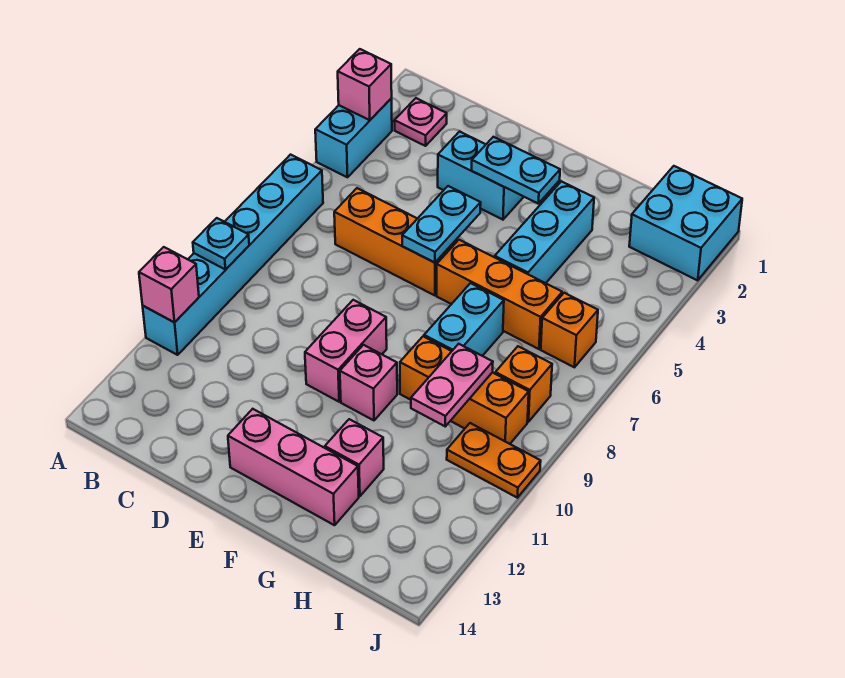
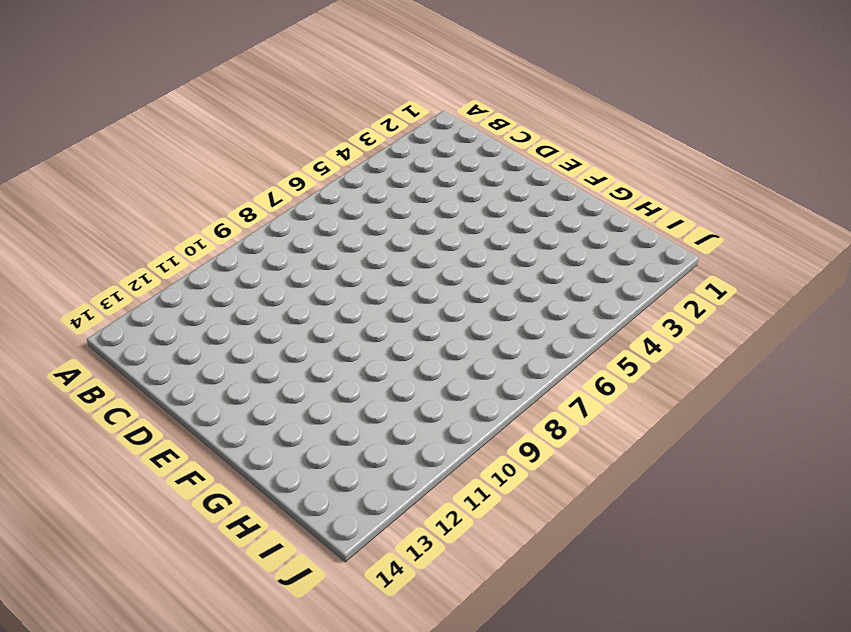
none -> cyan brick A3:A4 level 1
none -> cyan brick A6:A11 level 1
none -> pink plate B2 level 1

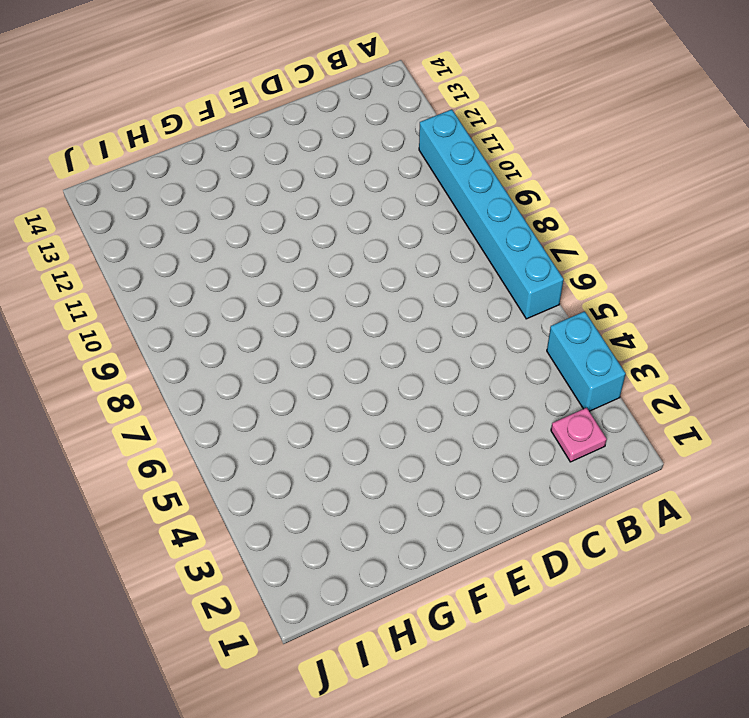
none -> orange brick C6:E6 level 1
none -> cyan brick D3:E3 level 1
none -> pink brick E9:E10 level 1

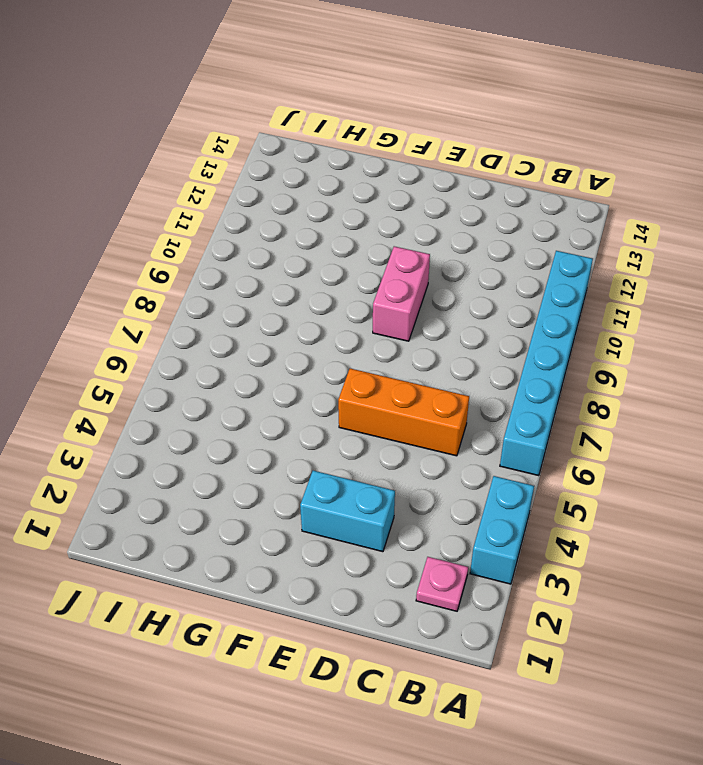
none -> pink brick E13:G13 level 1
none -> orange brick F6:H6 level 1
none -> pink brick F10 level 1

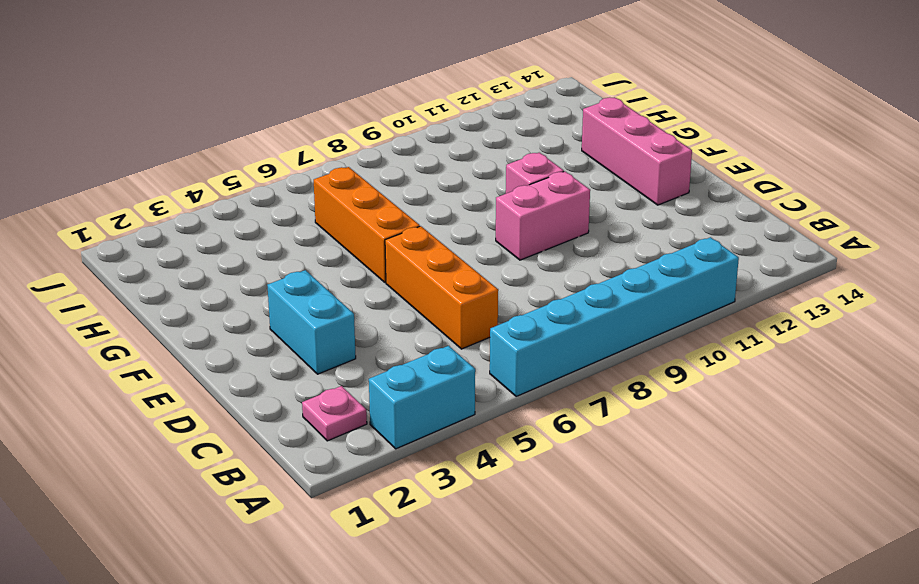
none -> cyan brick G3:G5 level 1
none -> cyan brick G7:G8 level 1
none -> orange brick G9:I9 level 1

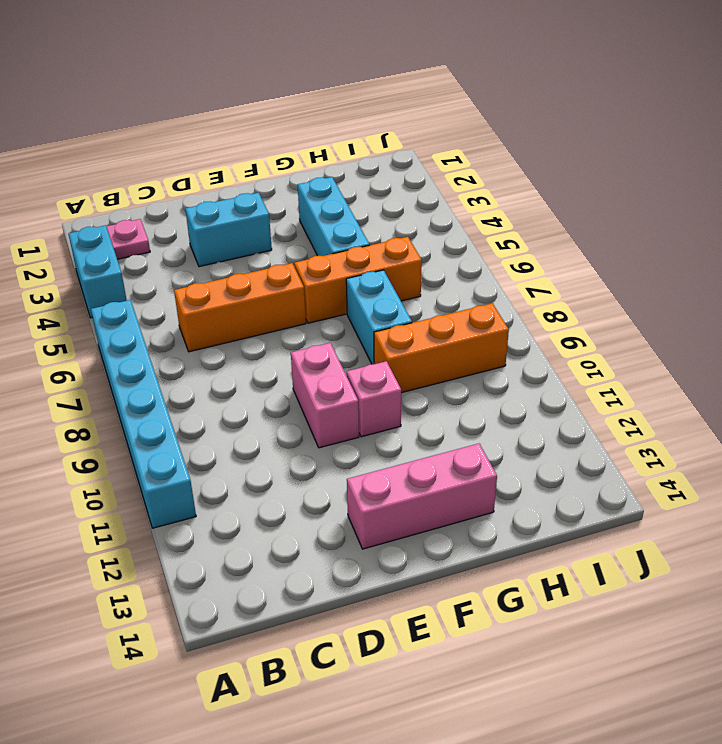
none -> pink brick G12 level 1
none -> cyan brick I1:J2 level 1
none -> orange brick I6 level 1

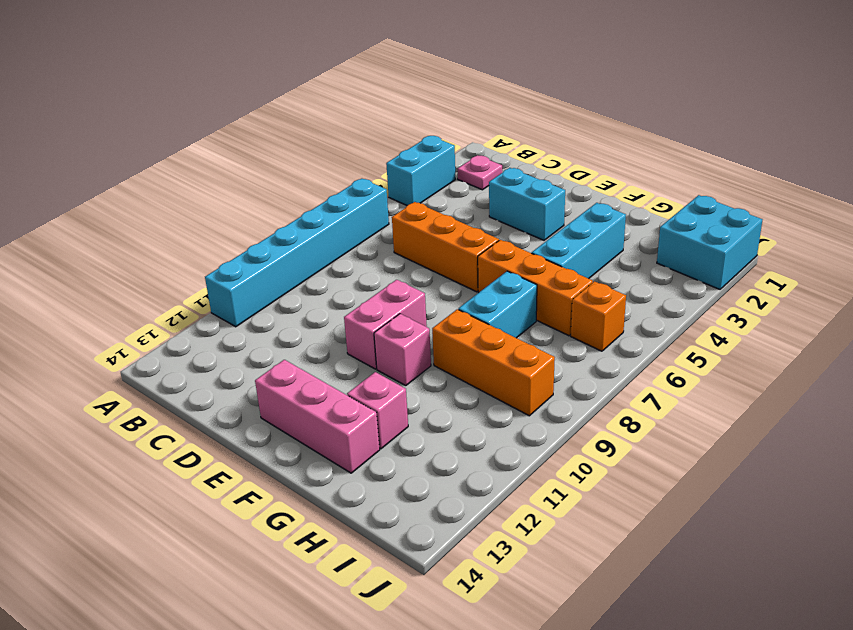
none -> orange brick I8 level 1
none -> orange plate I10:J10 level 1
none -> pink brick A3 level 2

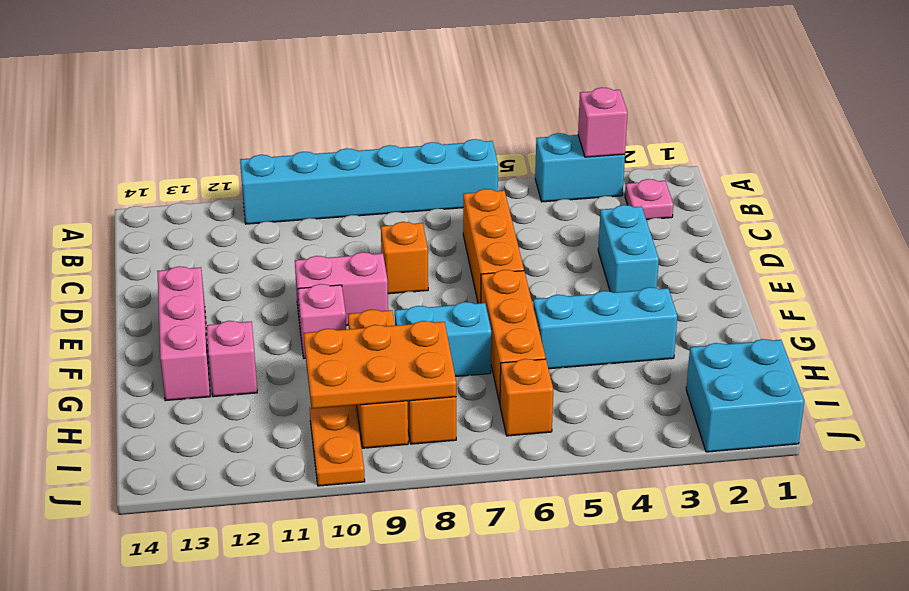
orange brick D8 level 1 -> none
orange plate H8:I10 level 2 -> pink plate H9:H10 level 2
none -> cyan plate A9 level 2
none -> pink brick A11 level 2
none -> cyan plate E3:F3 level 2

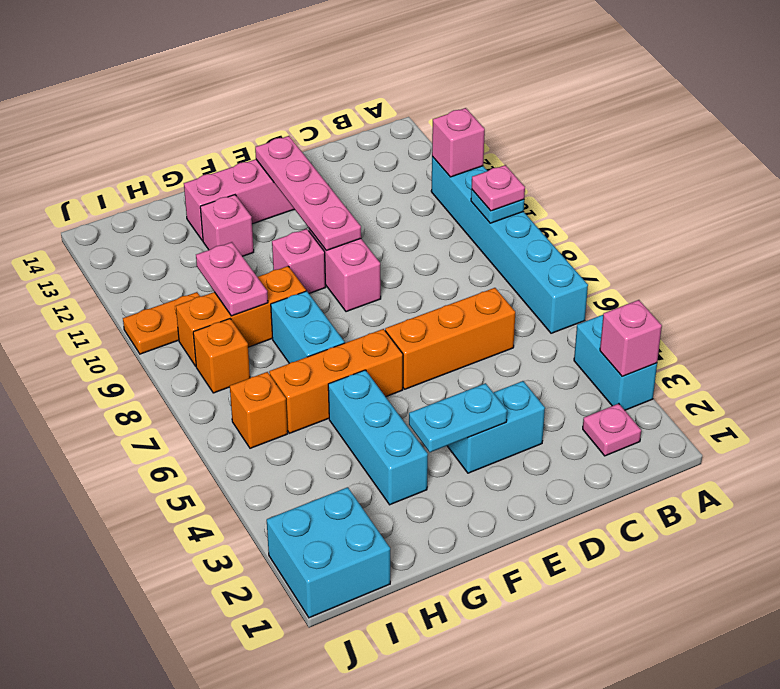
pink plate A9 level 3 -> none
pink plate E10:E13 level 2 -> none
none -> cyan plate E5:E6 level 2

